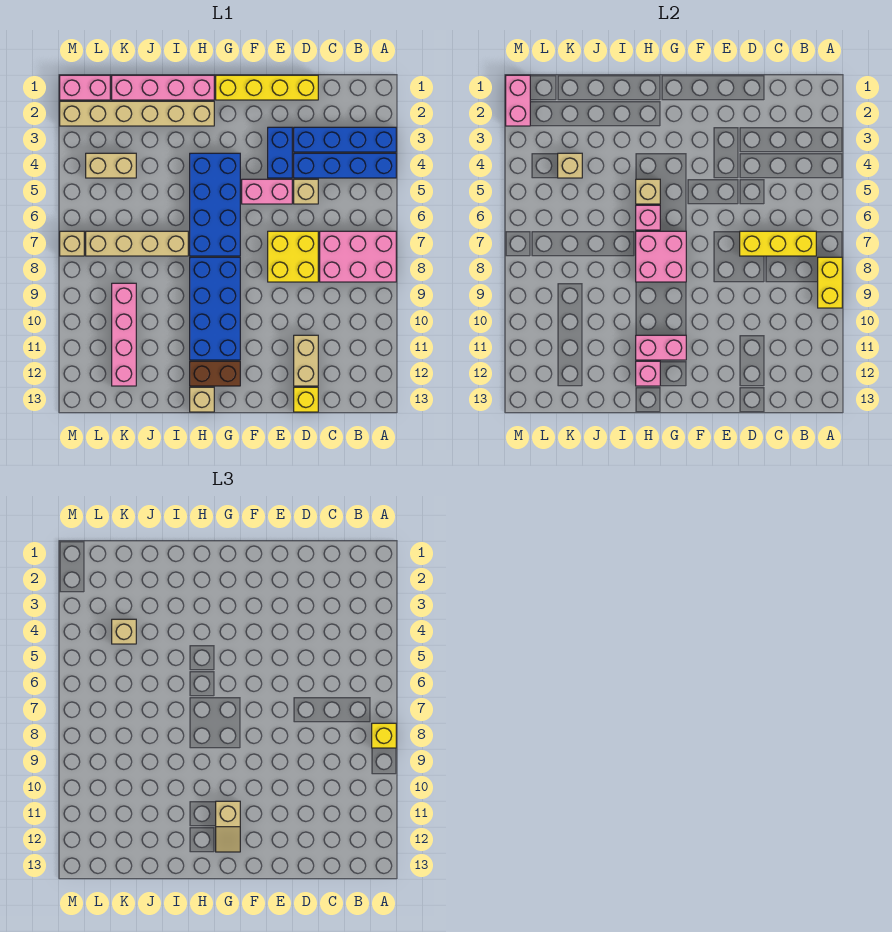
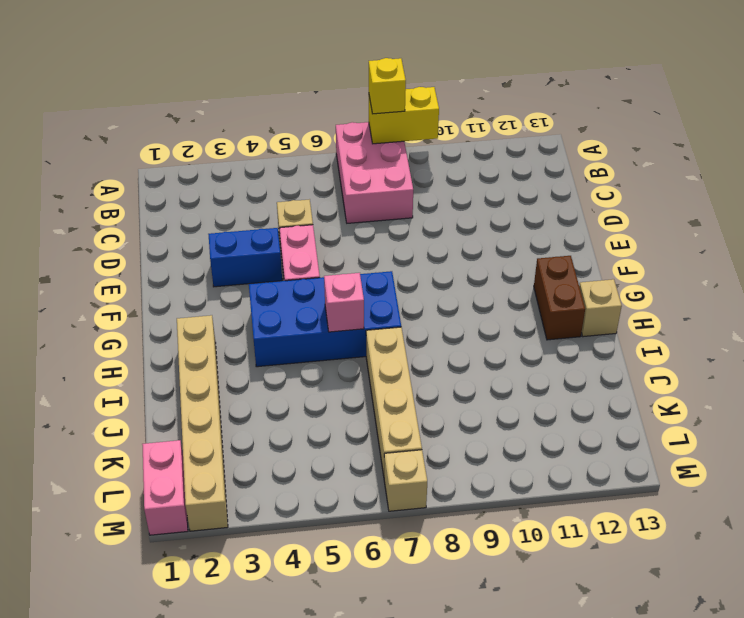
none -> blue brick A3:D3 level 1
none -> blue brick A4:D4 level 1
none -> yellow brick D1:G1 level 1
none -> yellow brick D7:E8 level 1

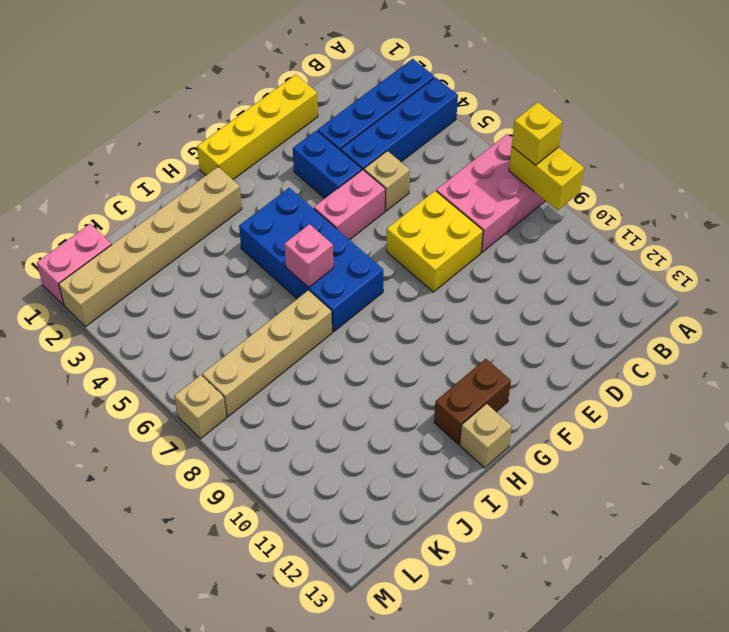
none -> tan brick D11:D12 level 1
none -> yellow brick D13 level 1
none -> blue brick G8:H11 level 1
none -> pink brick H1:K1 level 1

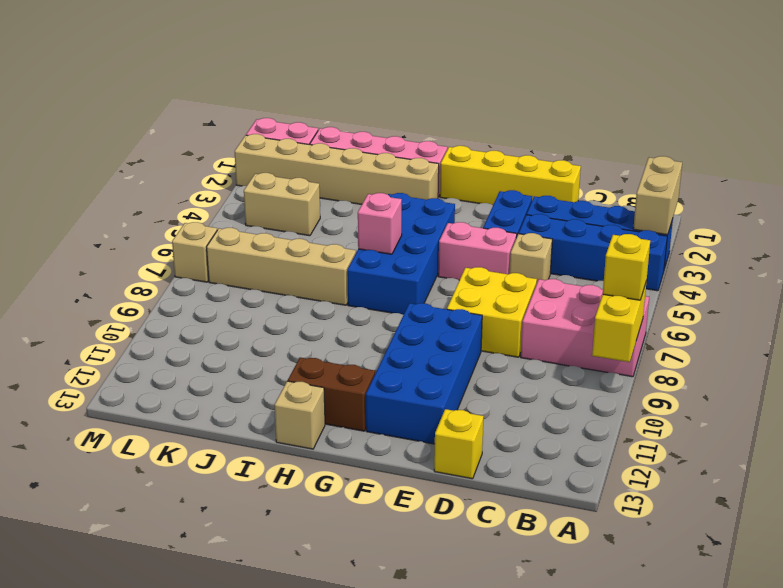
tan brick A2:A3 level 2 -> tan brick D11:D12 level 1
blue brick E9:F12 level 1 -> blue brick G8:H11 level 1
none -> pink brick K9:K12 level 1
none -> yellow brick B7:D7 level 2
none -> pink brick G7:H8 level 2
none -> pink brick G11:H11 level 2

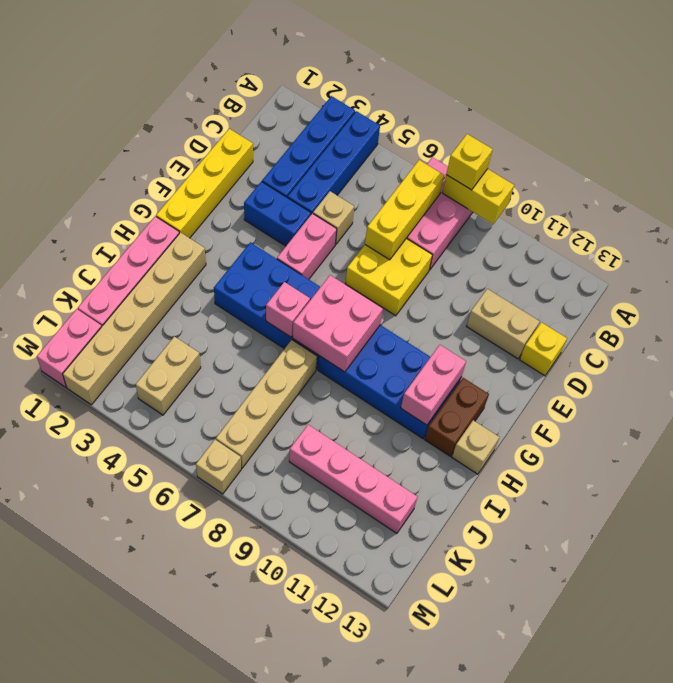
none -> tan brick H5 level 2
none -> pink brick H12 level 2
none -> tan brick K4 level 2
none -> pink brick M1:M2 level 2

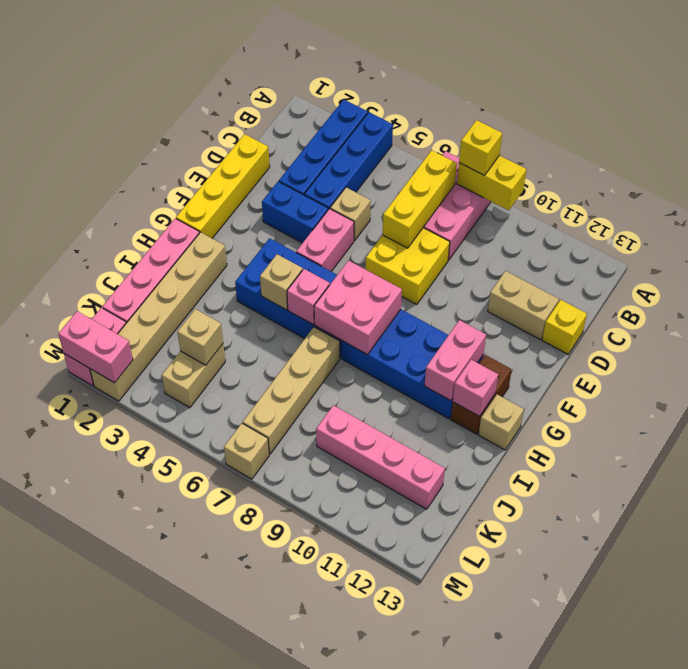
none -> tan slope G11:G12 level 3 top 11
none -> tan brick K4 level 3

